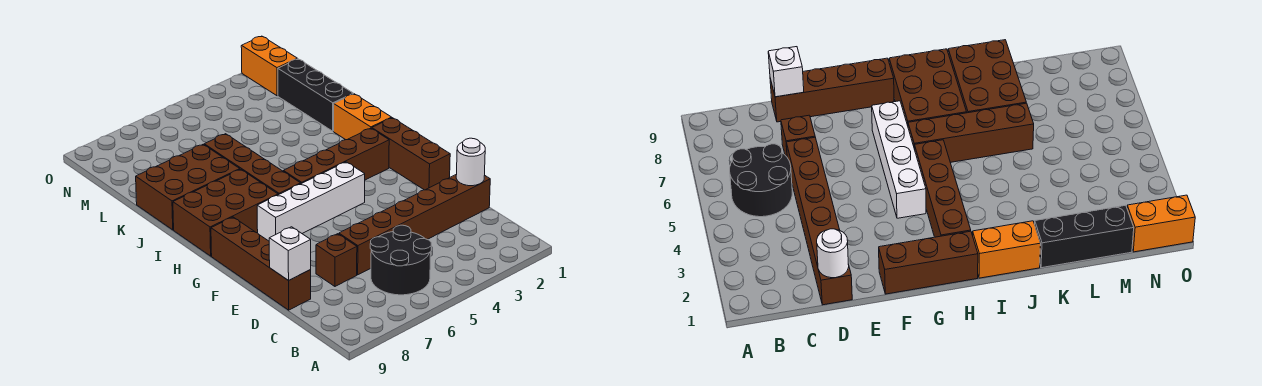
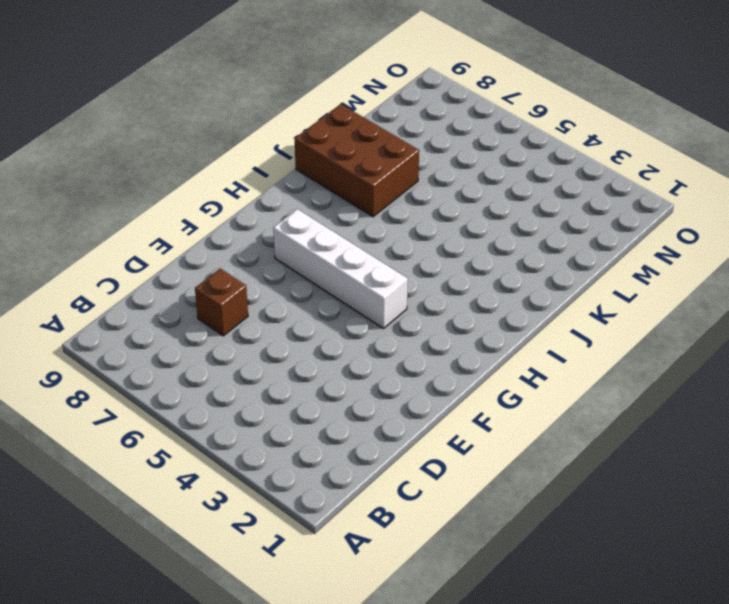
none -> black round brick B5:C6 level 1
none -> brown brick D1:D6 level 1
none -> brown brick D9:G9 level 1

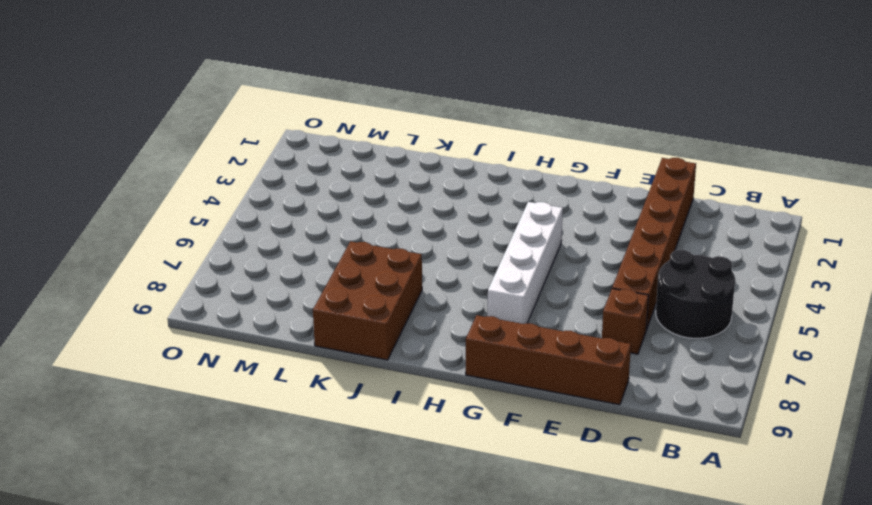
none -> brown brick F1:H1 level 1
none -> brown brick H2:H5 level 1
none -> brown brick H6:K6 level 1

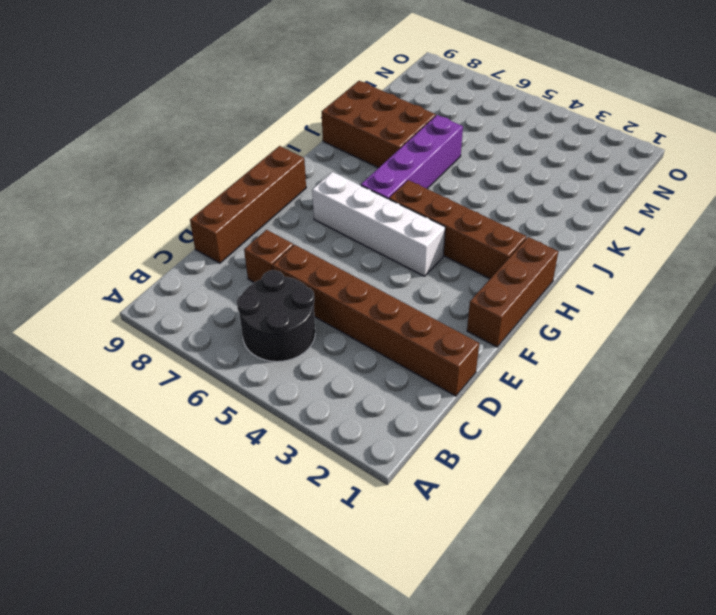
purple brick H6:K6 level 1 -> brown brick H6:K6 level 1
none -> brown brick H7:I9 level 1
none -> orange brick I1:J1 level 1
none -> black brick K1:M1 level 1

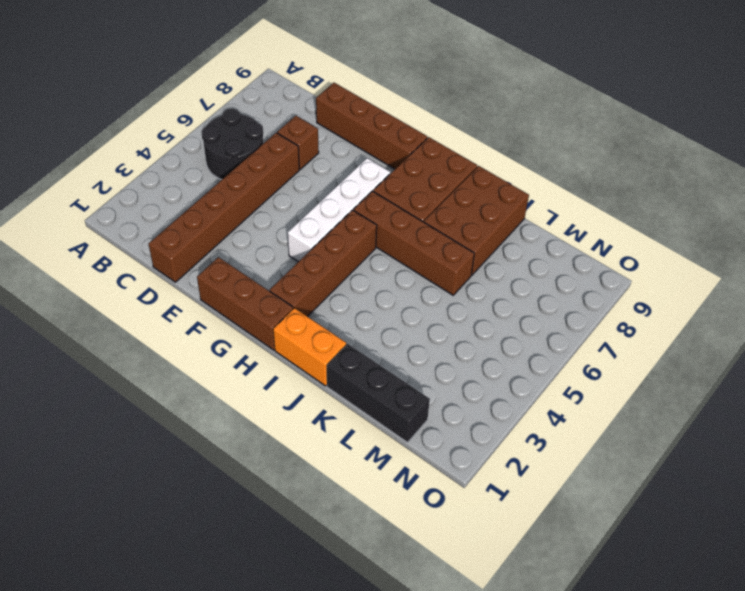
none -> orange brick N1:O1 level 1
none -> white round brick D1 level 2
none -> white brick D9 level 2

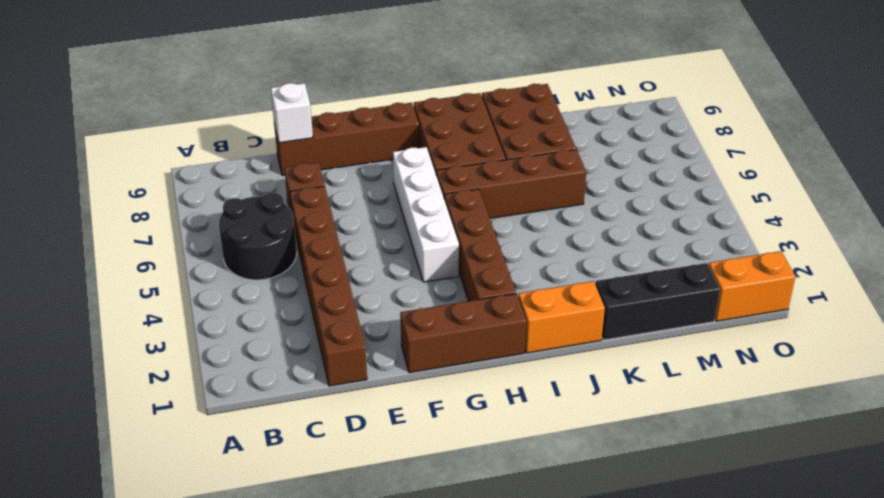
none -> white round brick D1 level 2

